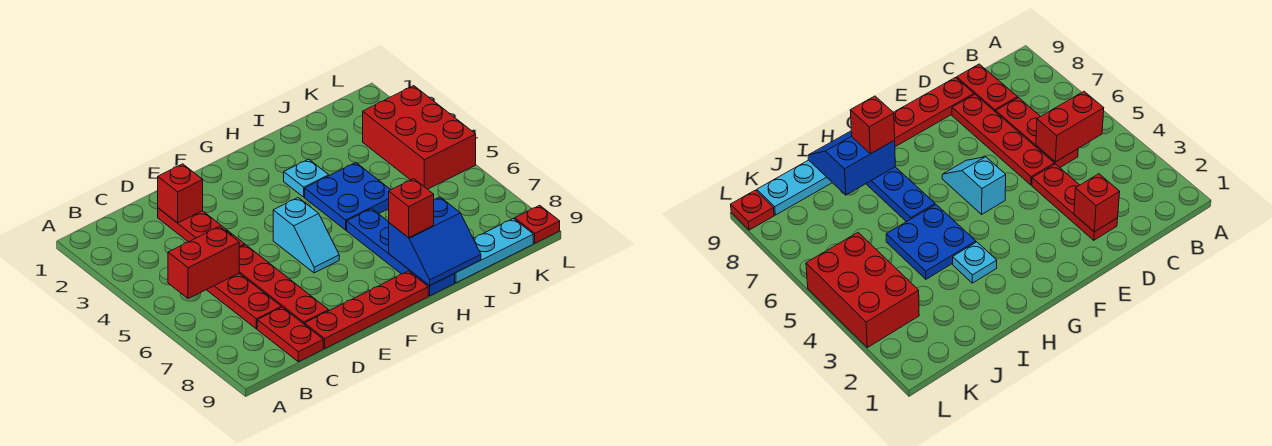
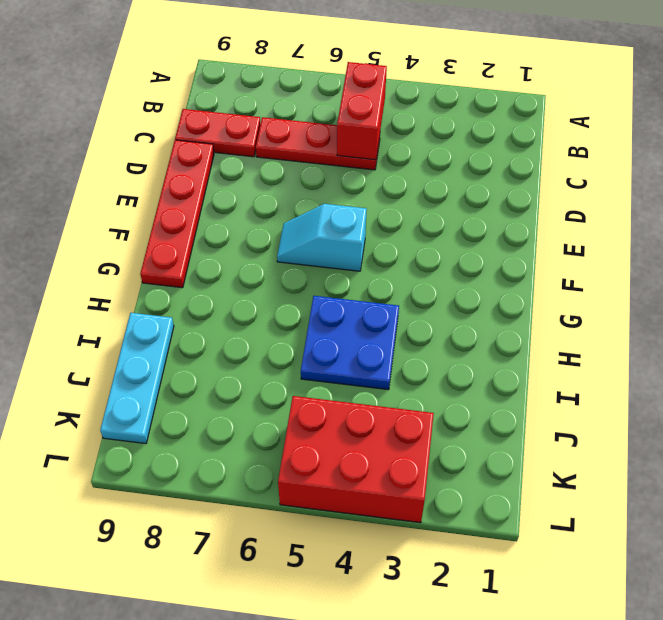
none -> red plate D2:D4 level 1
none -> red plate D5:D8 level 1
none -> cyan plate H3 level 1

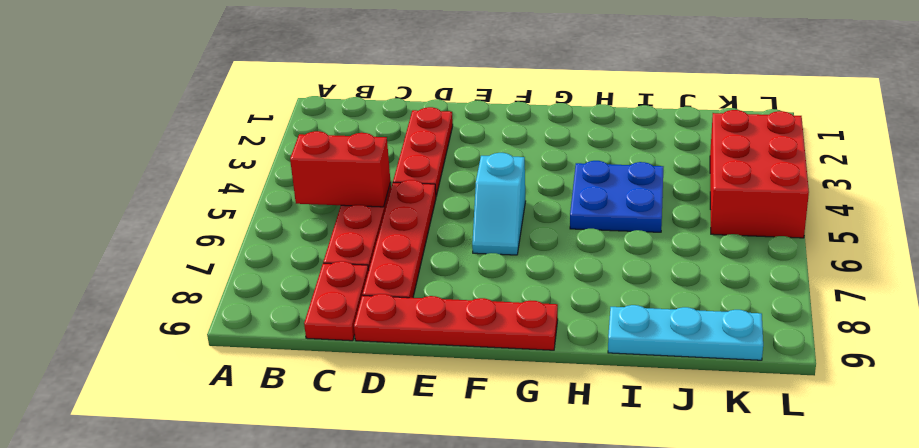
none -> cyan plate H3 level 1
none -> blue plate H6:H9 level 1
none -> red plate L9 level 1

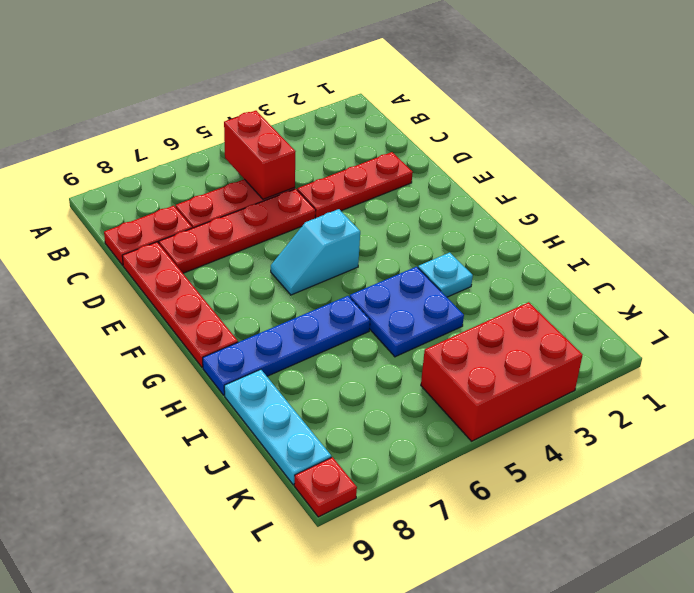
none -> red brick D2 level 2
none -> blue slope H8:I9 level 2 top 8
none -> red brick H8 level 3

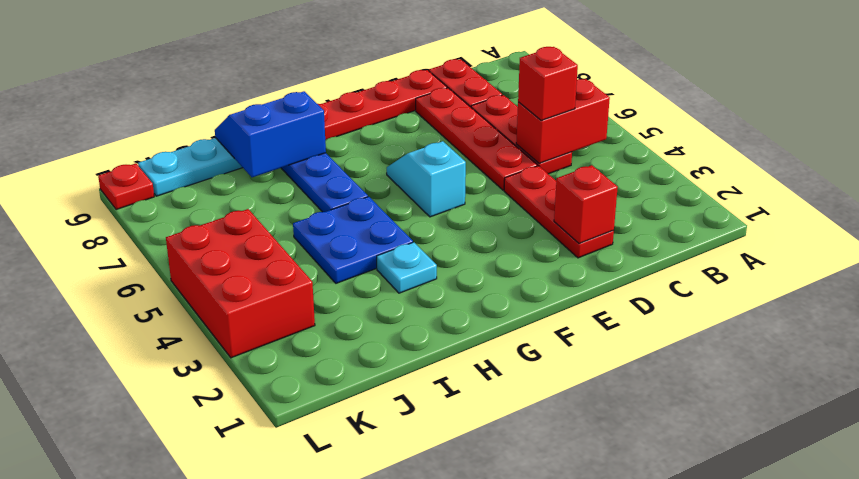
red brick C5 level 3 -> red brick H8 level 3

